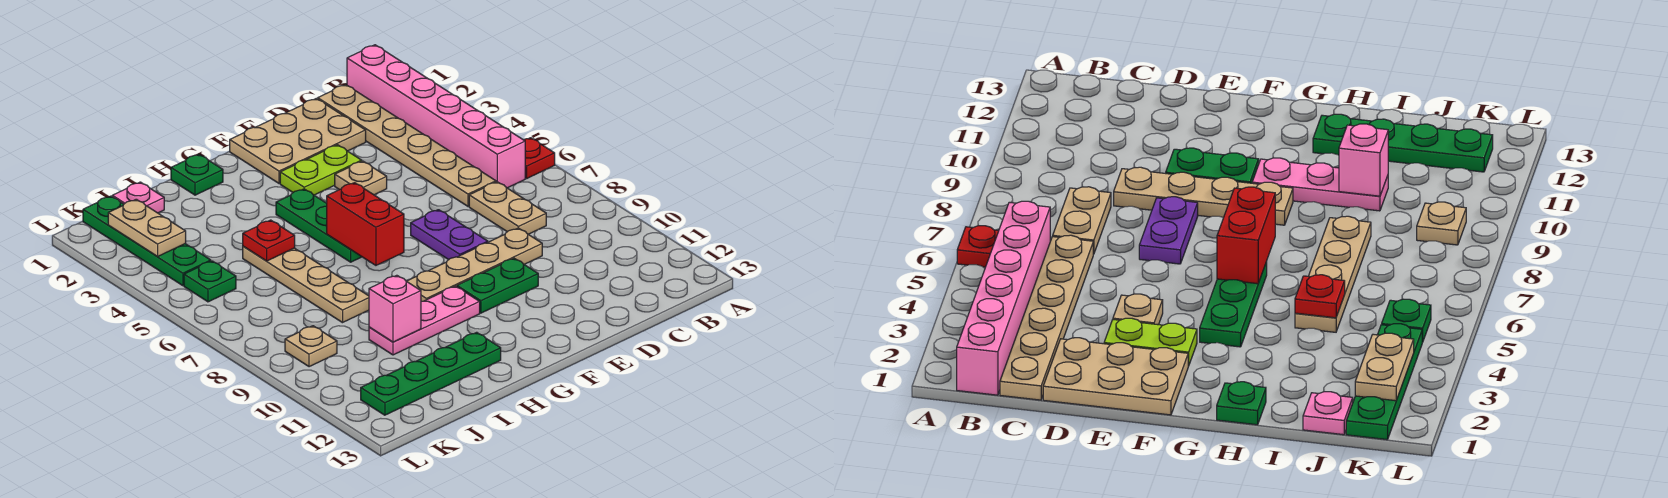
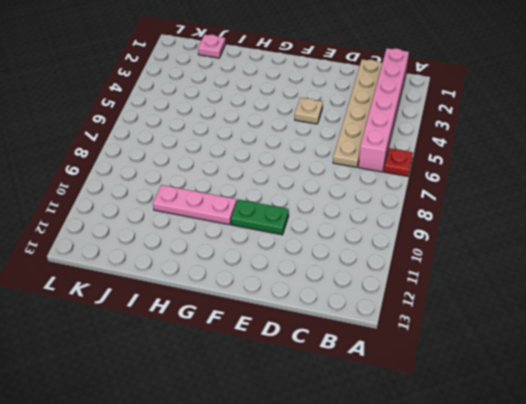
none -> tan plate C7:C8 level 1
none -> tan plate D1:F2 level 1
none -> tan plate D9:G9 level 1

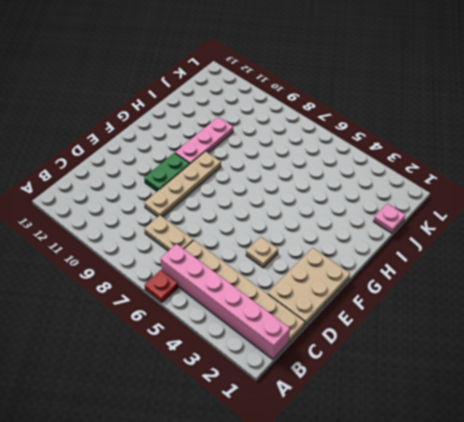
none -> lime plate E3:F3 level 1
none -> purple plate E7:E8 level 1
none -> green plate G4:G6 level 1

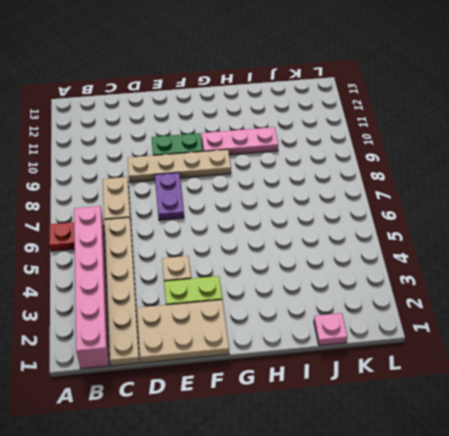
none -> green plate G4:G6 level 1
none -> green plate H1 level 1
none -> green plate H12:K12 level 1

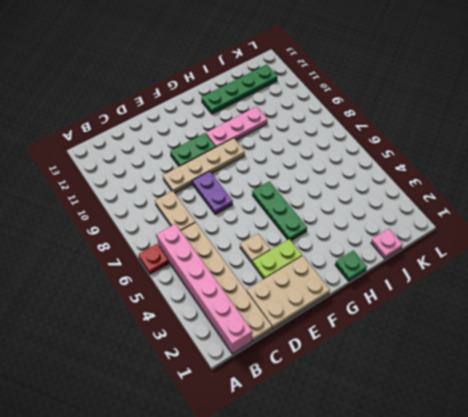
none -> tan plate I5:I8 level 1
none -> green plate K1:K4 level 1
none -> green plate K5 level 1

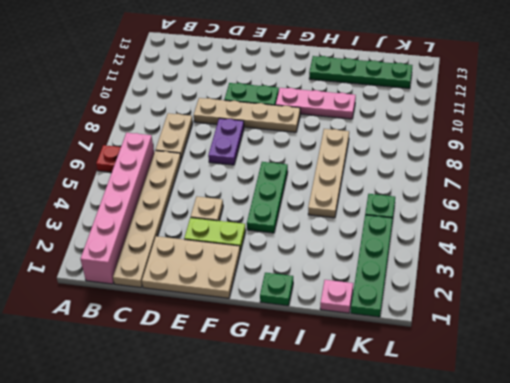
none -> tan plate K9 level 1
none -> red brick G6:G7 level 2
none -> red plate I5 level 2

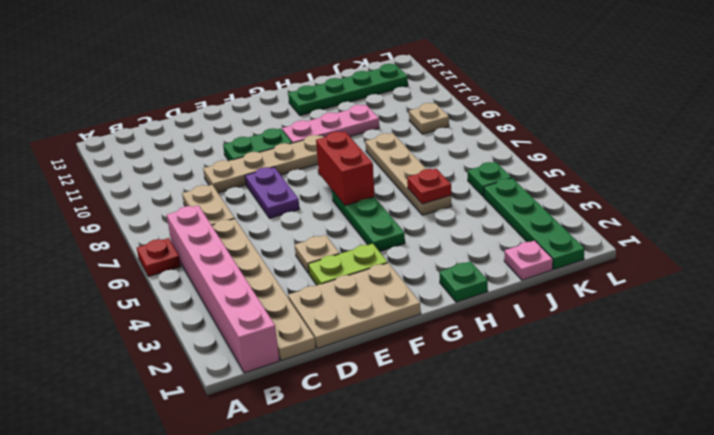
none -> pink brick I10 level 2
none -> tan plate K2:K3 level 2

